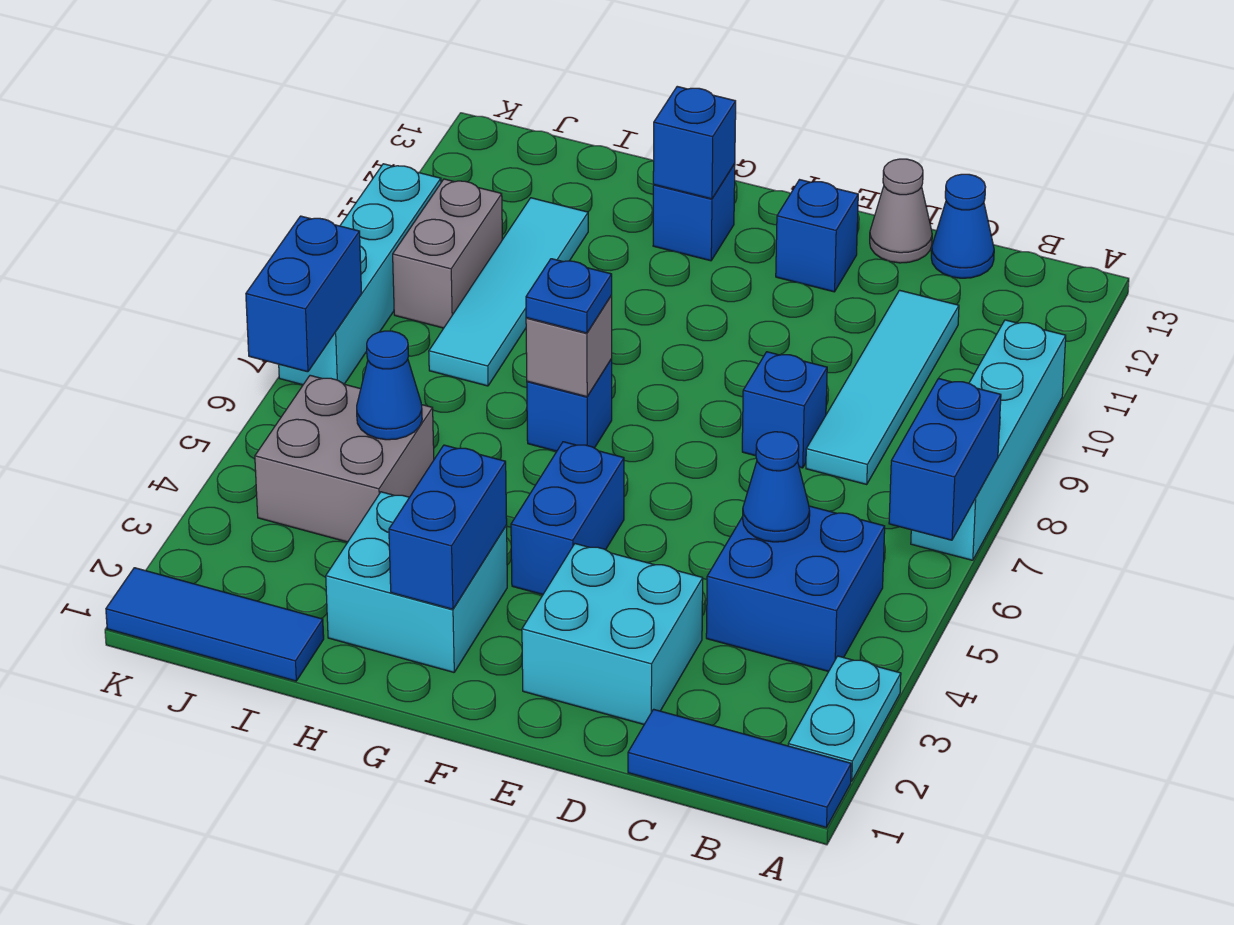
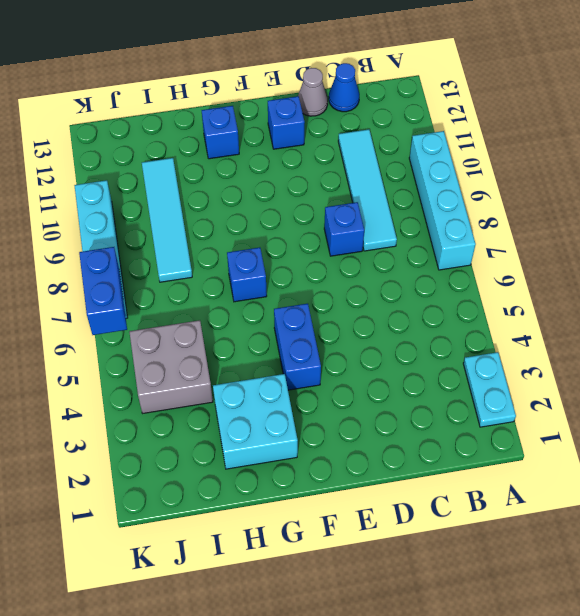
none -> blue tile A1:C1 level 1
none -> blue brick B4:C5 level 1
none -> cyan brick D2:E3 level 1

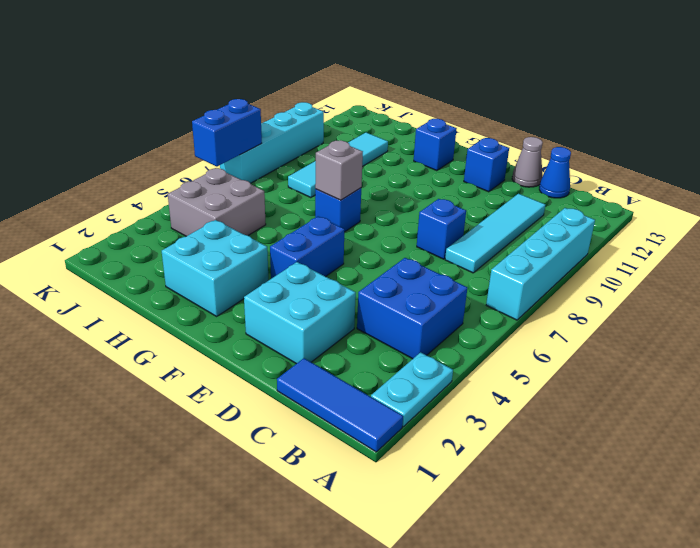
none -> blue tile I1:K1 level 1
none -> grey brick J9:J10 level 1
none -> blue brick A6:A7 level 2

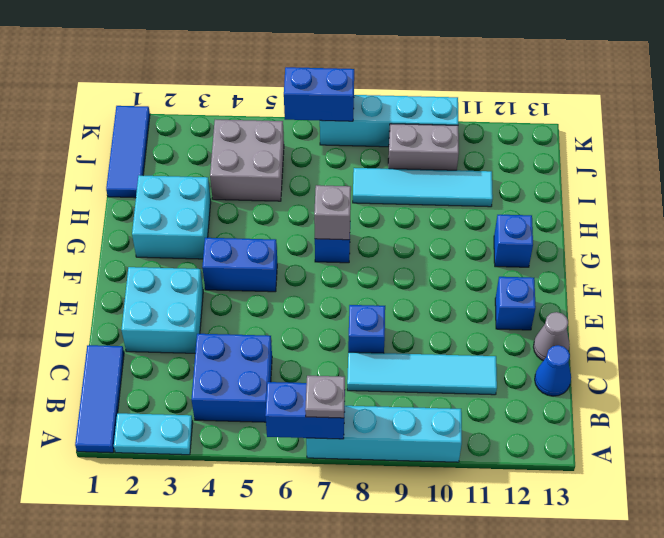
grey plate A7 level 3 -> none
none -> blue cone C5 level 2
none -> blue brick G2:G3 level 2
none -> blue brick G12 level 2

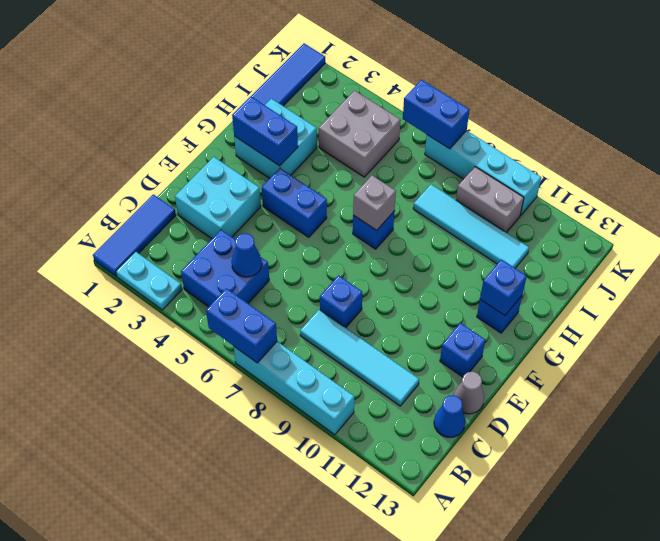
none -> blue cone I5 level 2
none -> blue plate G7 level 3

